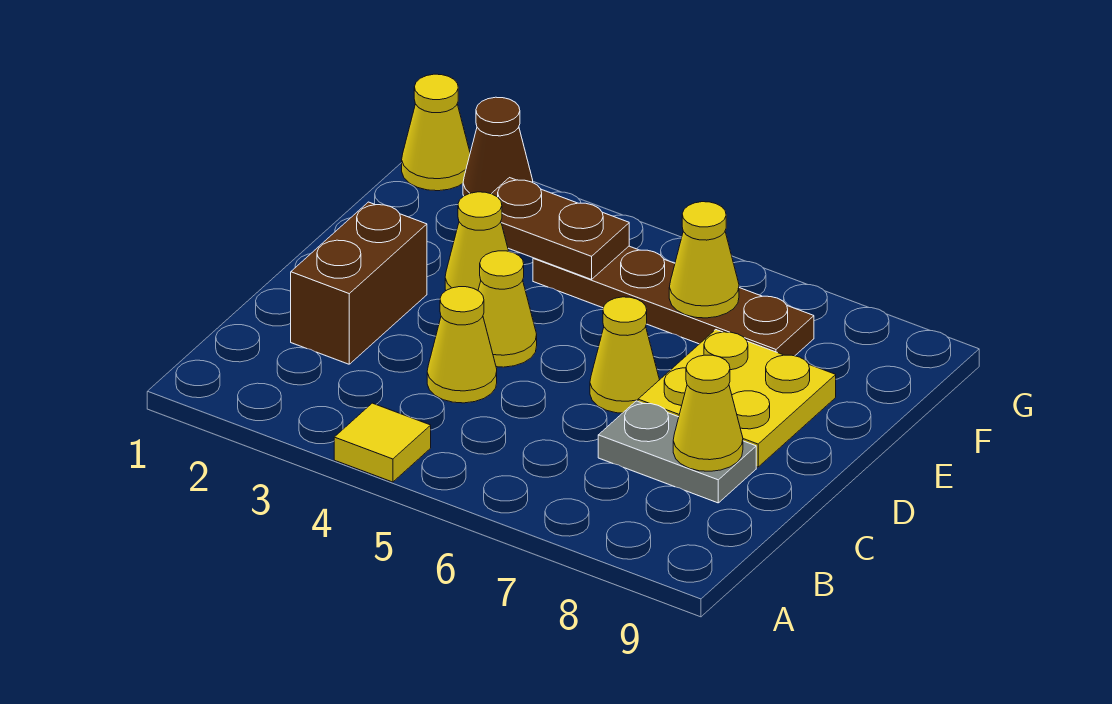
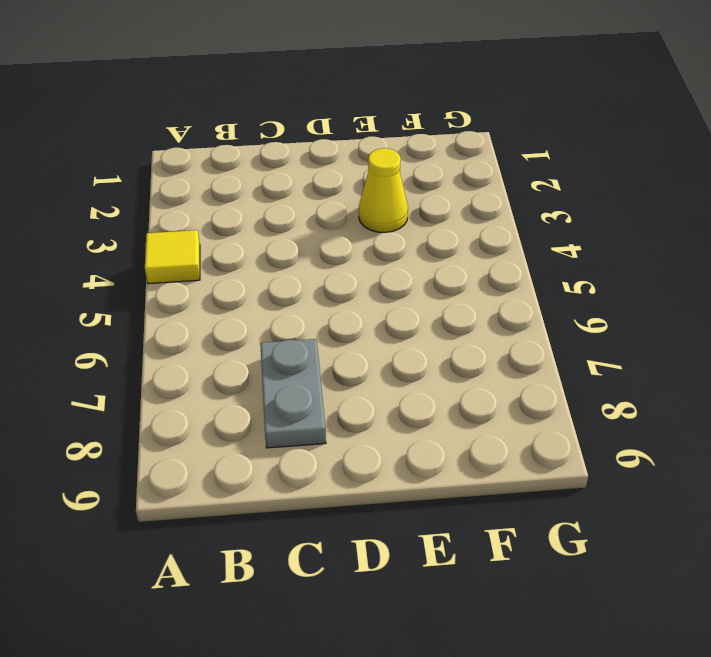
none -> brown brick C2:D2 level 1
none -> yellow cone C4 level 1
none -> yellow cone D4 level 1

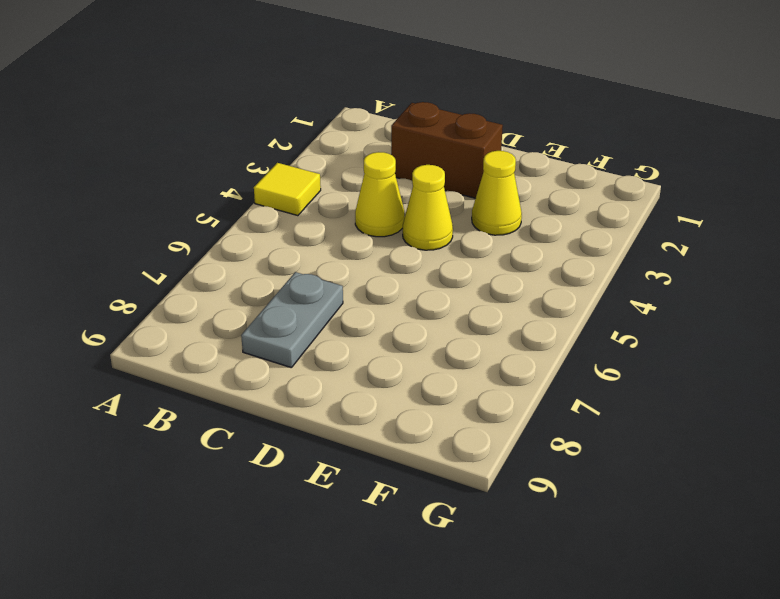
none -> yellow cone D6 level 1
none -> yellow plate D7:E8 level 1
none -> brown plate F4:F7 level 1

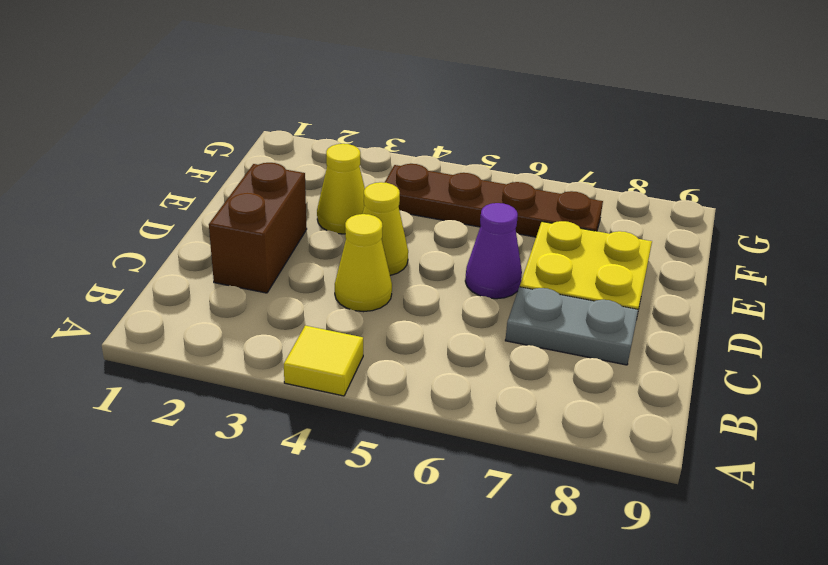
purple cone D6 level 1 -> yellow cone D6 level 1
none -> yellow cone G1 level 1
none -> brown cone G2 level 1
none -> yellow cone C8 level 2

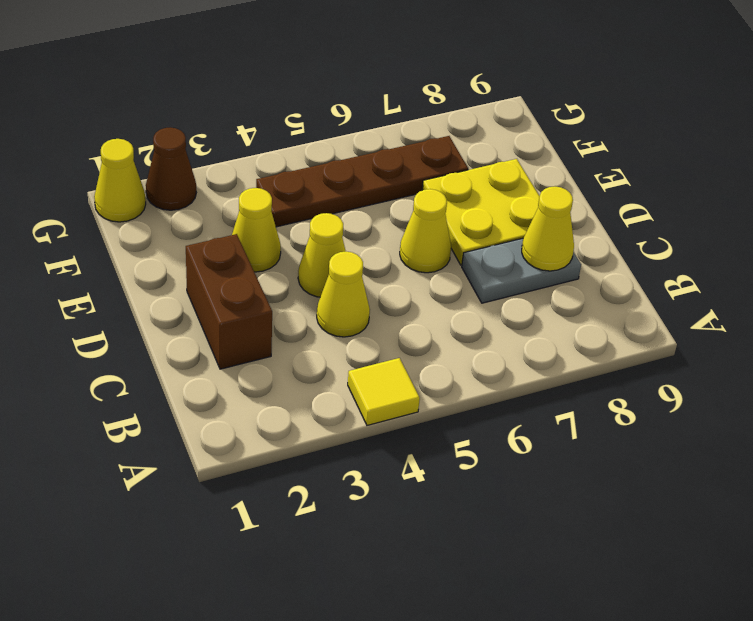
none -> brown plate F3:F4 level 2
none -> yellow cone F6 level 2

